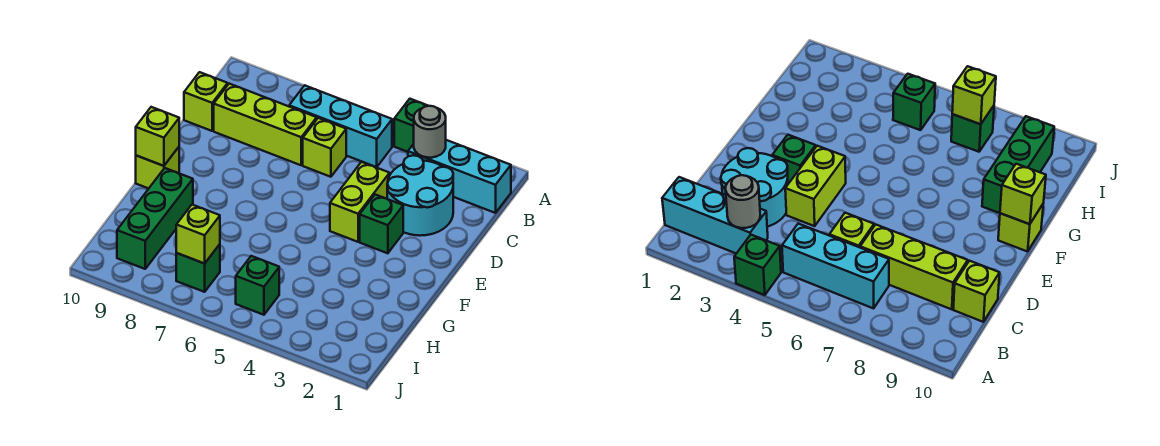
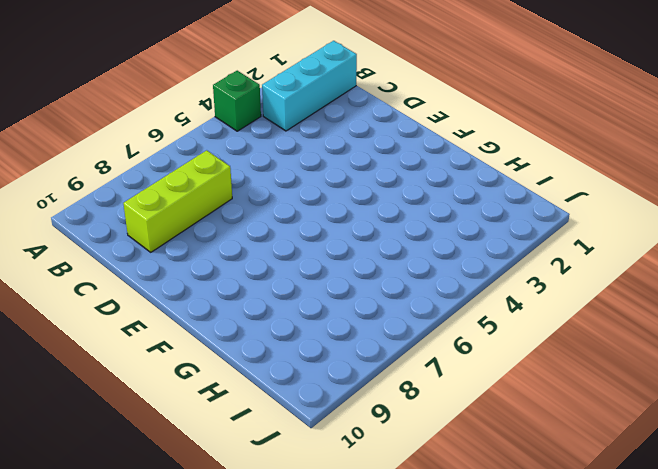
none -> cyan brick B5:B7 level 1
none -> cyan round brick C2:D3 level 1
none -> lime brick C6 level 1

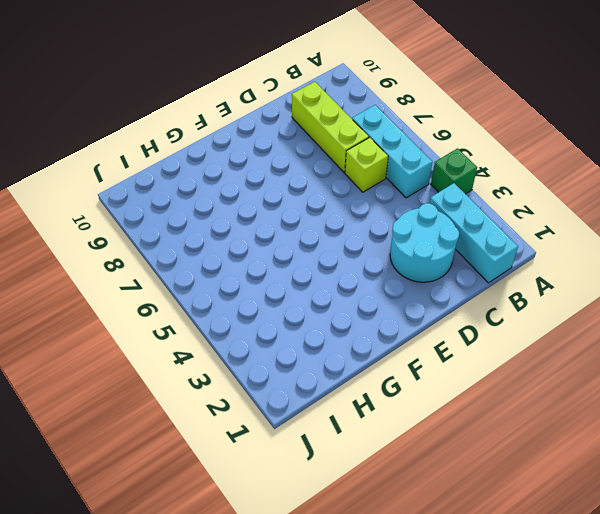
none -> lime brick C10 level 1
none -> lime brick D4:E4 level 1
none -> green brick E3 level 1

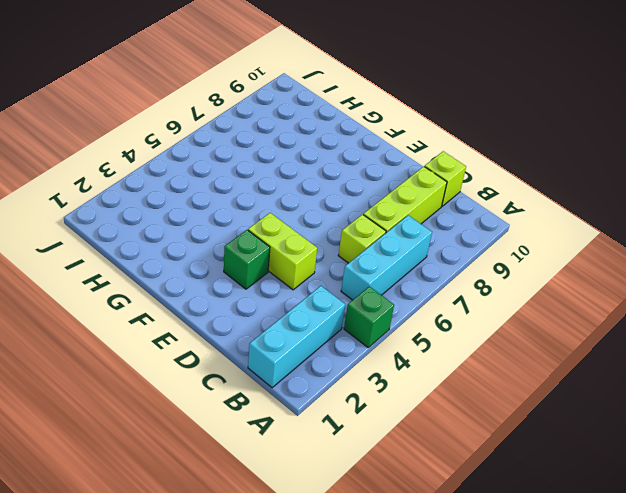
none -> cyan round brick C2:D3 level 1
none -> lime brick F10 level 1
none -> green brick G9:I9 level 1

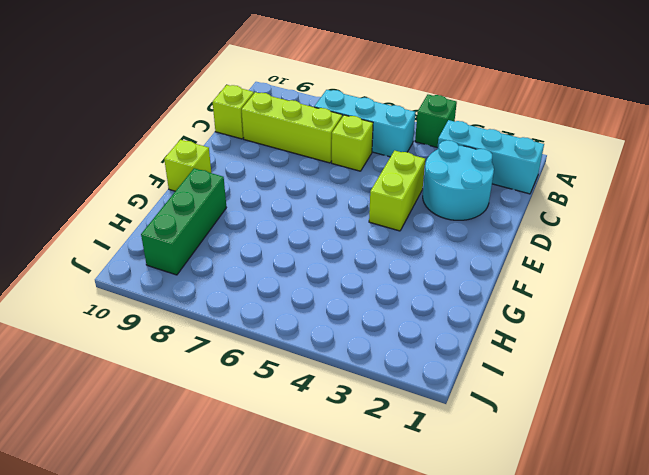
none -> green brick E3 level 1
none -> green brick I5 level 1
none -> green brick I7 level 1

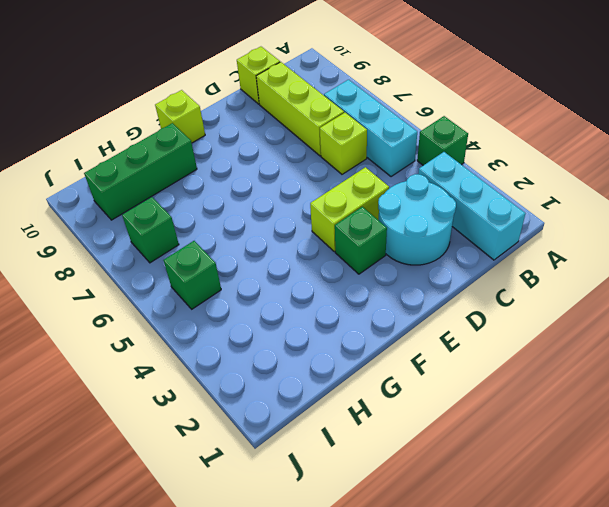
none -> grey round brick B3 level 2
none -> lime brick F10 level 2
none -> lime brick I7 level 2

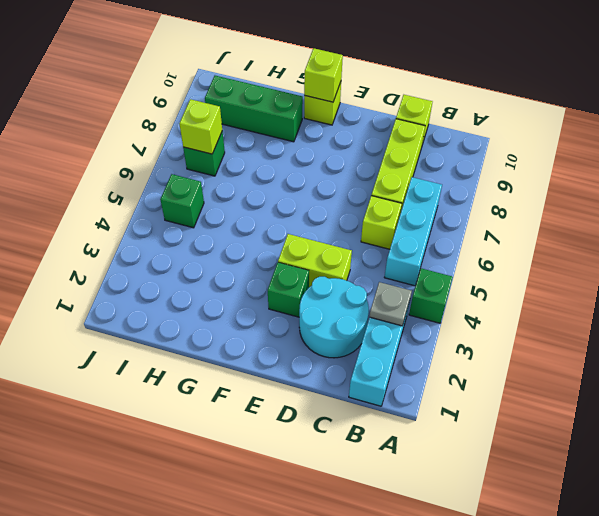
grey plate B3 level 2 -> grey round brick B3 level 2

